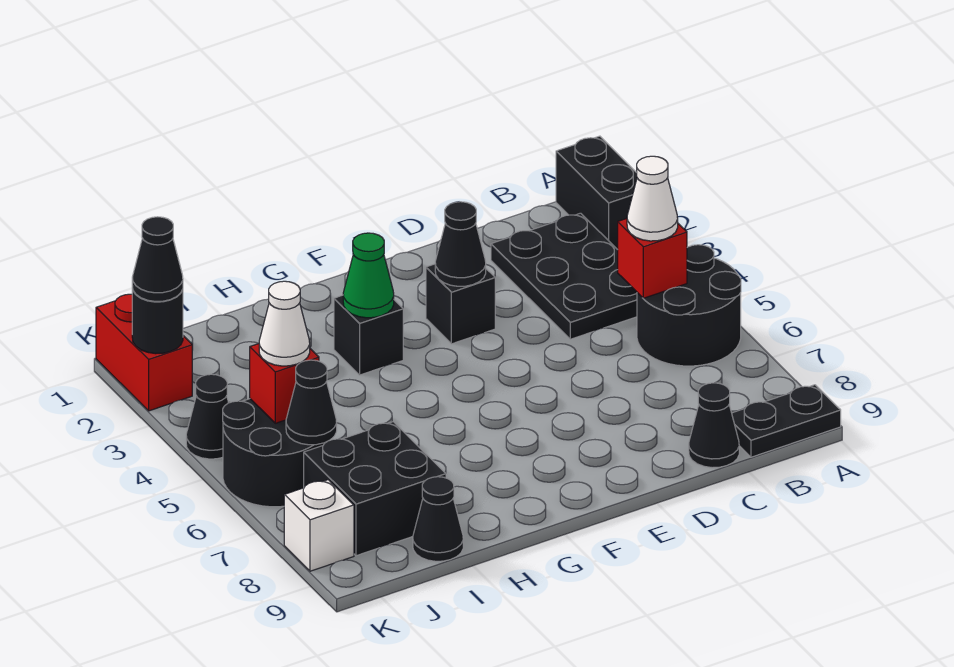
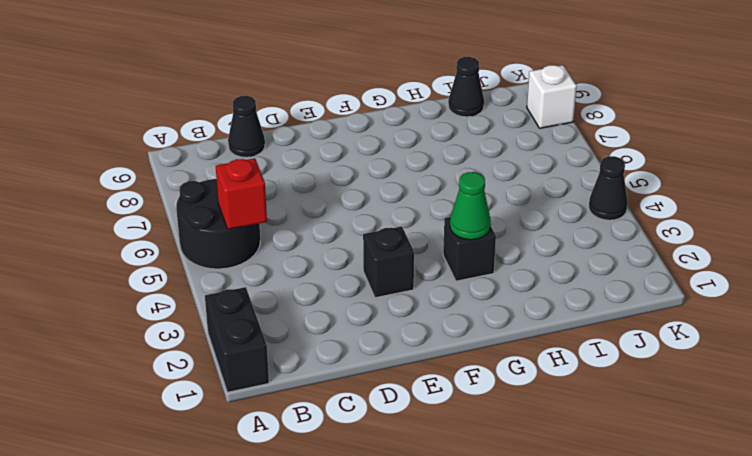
none -> black plate A9:B9 level 1
none -> black plate B2:C4 level 1
none -> black brick I7:J8 level 1

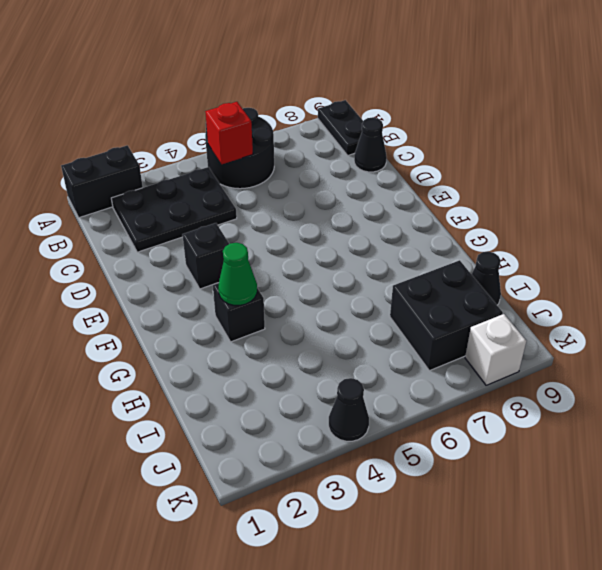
none -> black round brick J5:K6 level 1
none -> red brick K1:K2 level 1
none -> black cone E3 level 2

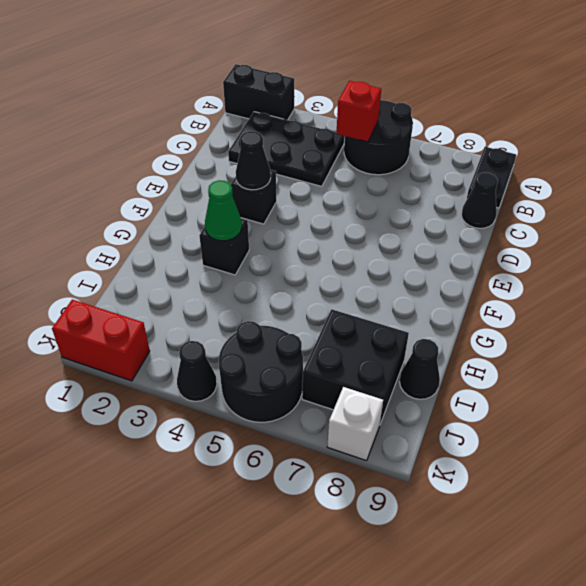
none -> red brick J5 level 2
none -> black cone J6 level 2
none -> black round brick K2 level 2

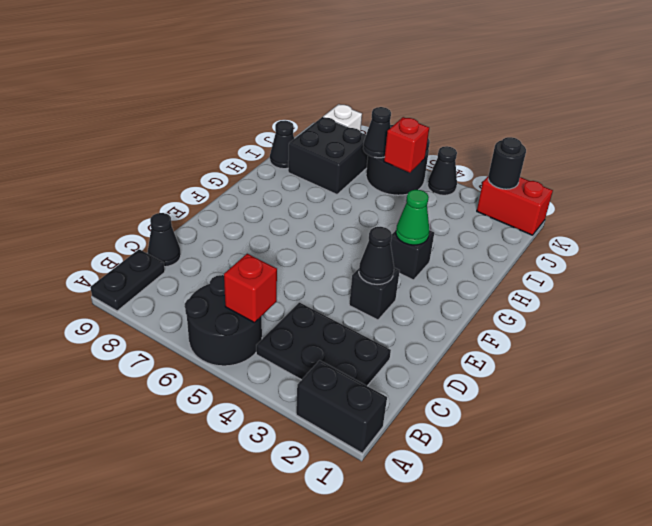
none -> white cone B5 level 3
none -> white cone J5 level 3
none -> black cone K2 level 3

